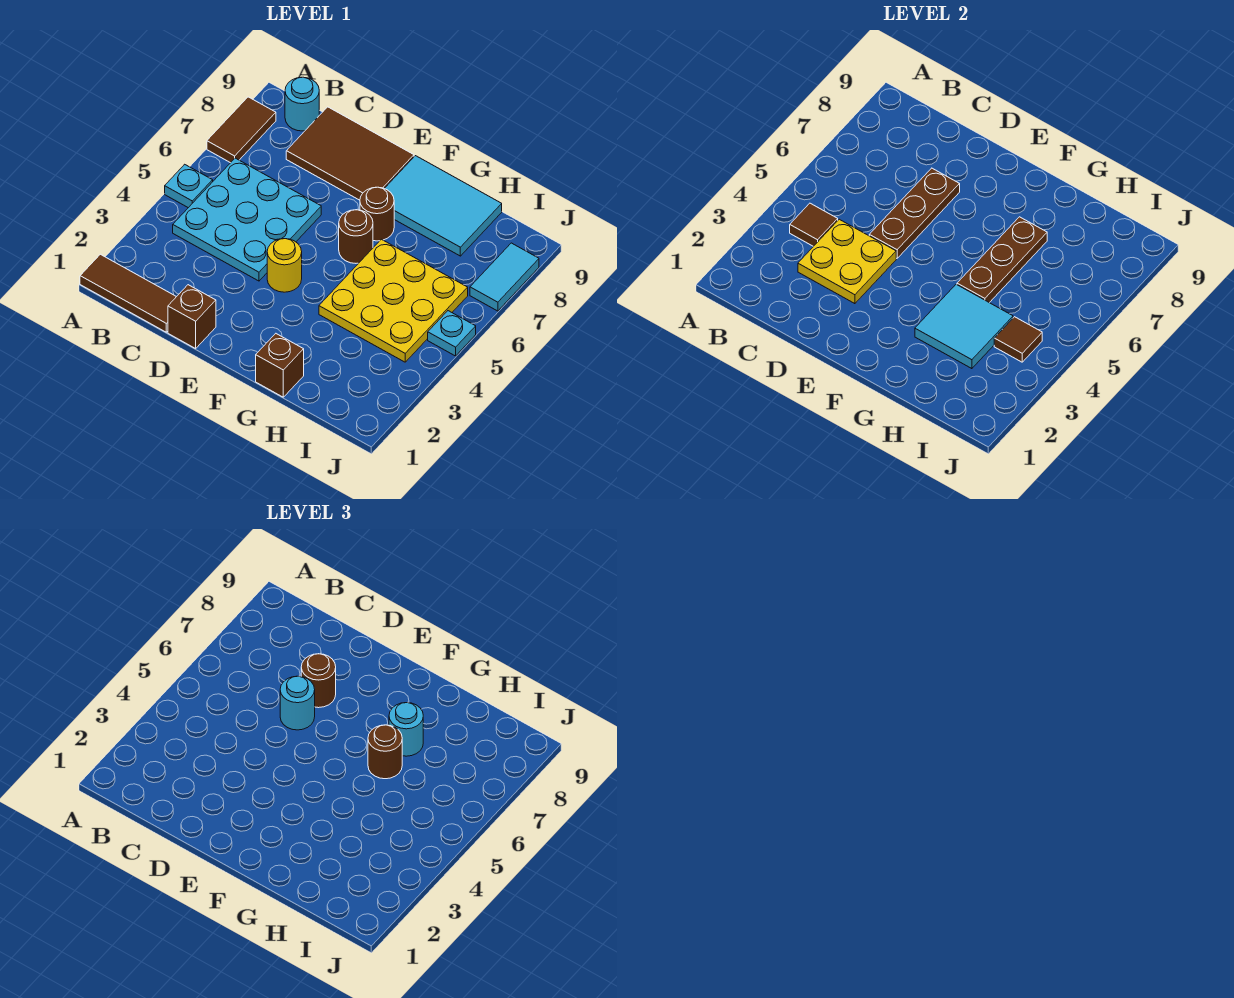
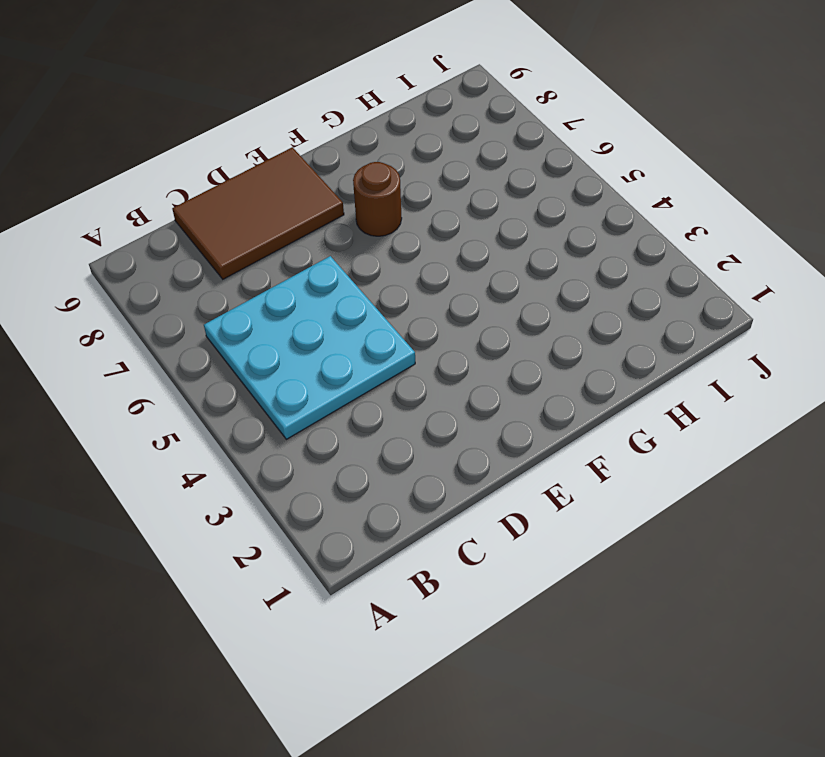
none -> brown tile A1:C1 level 1
none -> cyan plate A5 level 1
none -> brown tile A7:A8 level 1

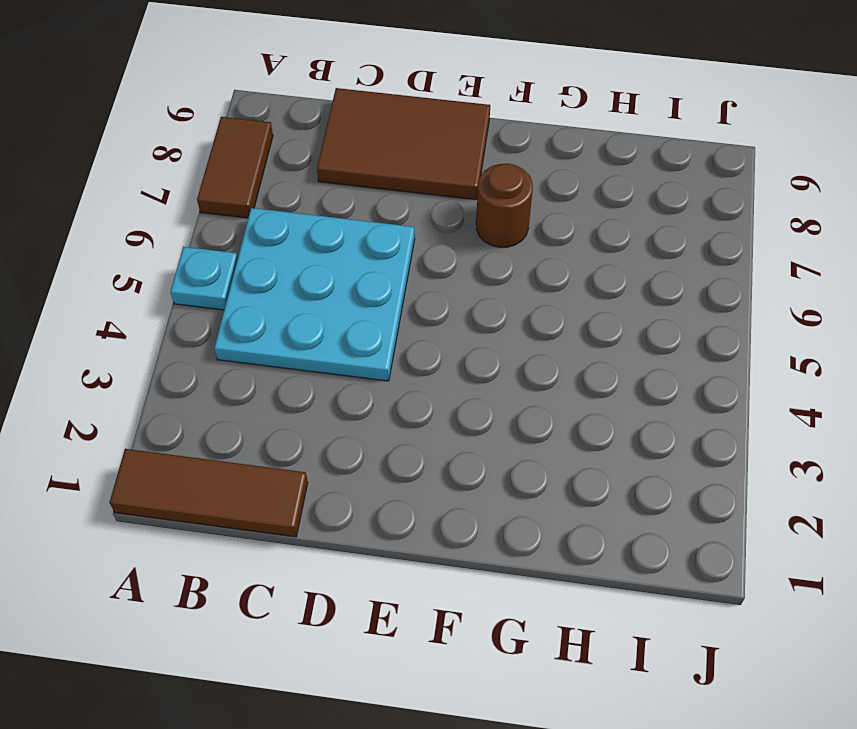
none -> cyan round brick B9 level 1
none -> brown brick D1 level 1
none -> yellow round brick E4 level 1

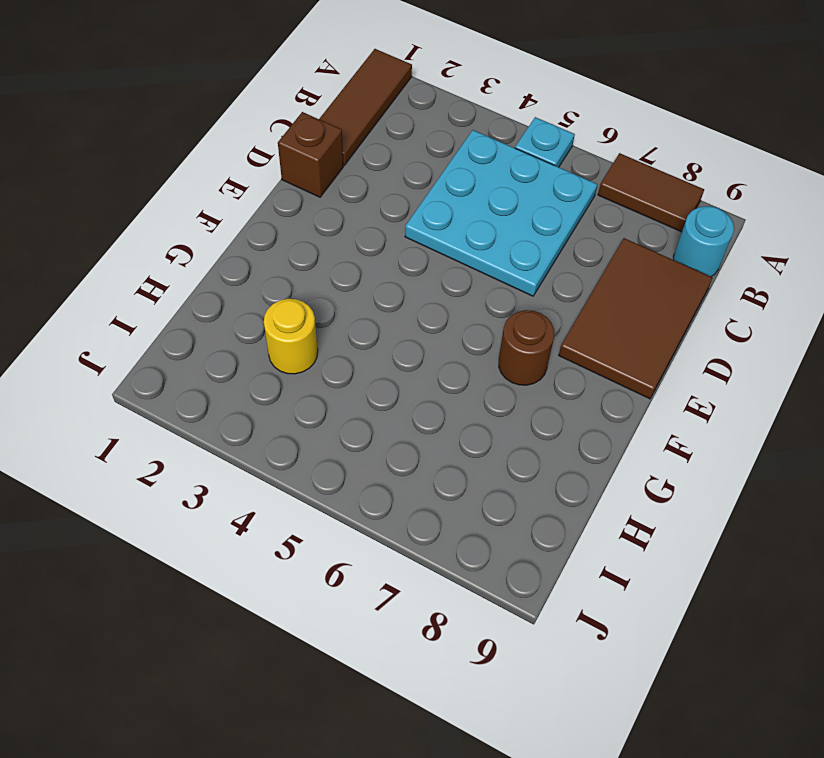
yellow round brick H3 level 1 -> yellow round brick E4 level 1
none -> brown round brick F6 level 1
none -> cyan tile F8:H9 level 1
none -> brown brick G1 level 1

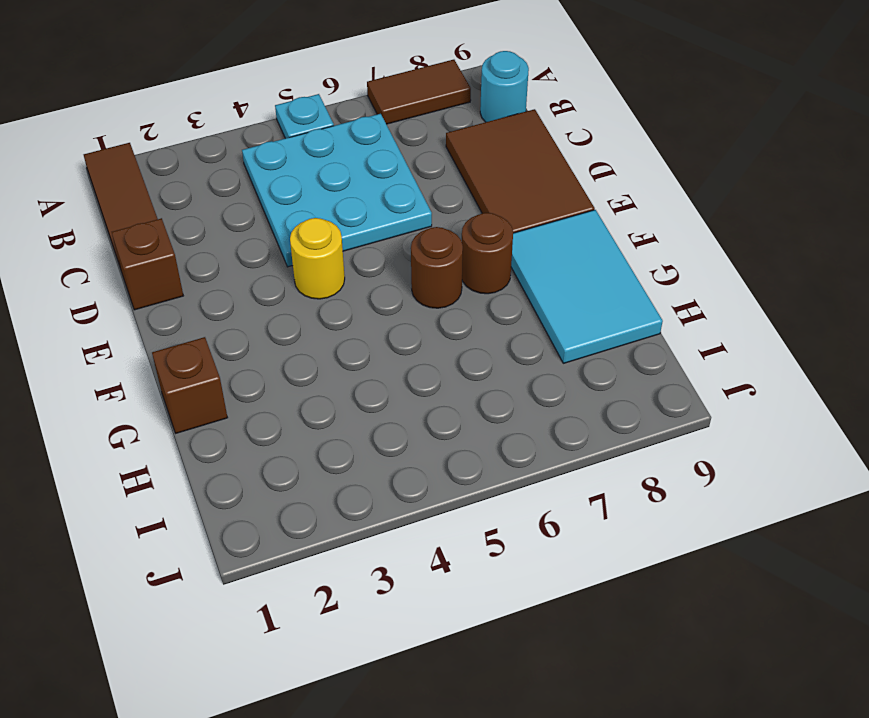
none -> yellow plate G4:I6 level 1
none -> cyan plate J5 level 1
none -> cyan tile J7:J8 level 1

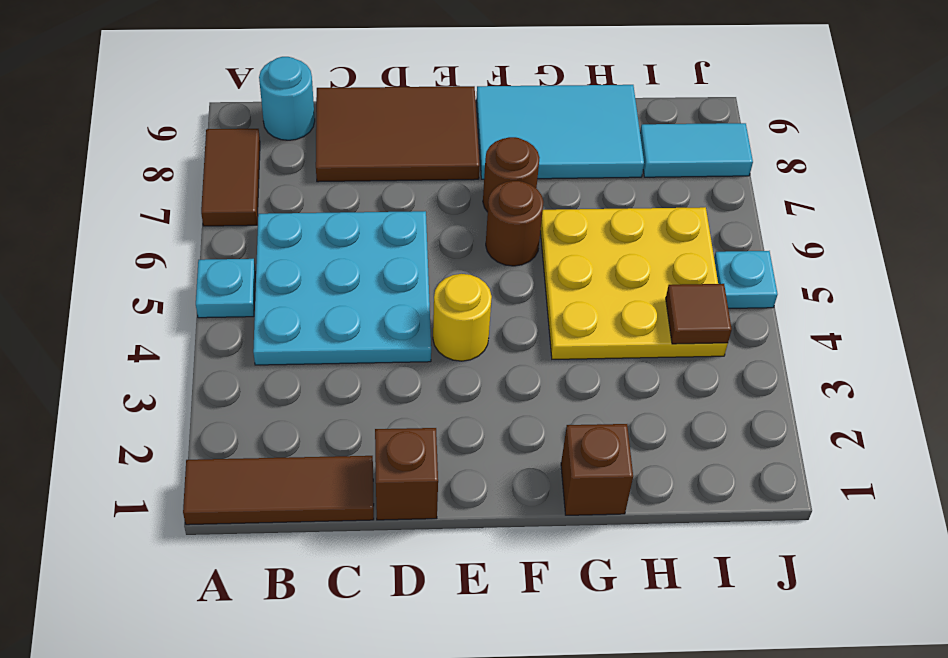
cyan tile I8:J8 level 1 -> cyan tile J7:J8 level 1
none -> brown tile B4 level 2
none -> yellow plate C3:D4 level 2
none -> brown plate D5:D7 level 2

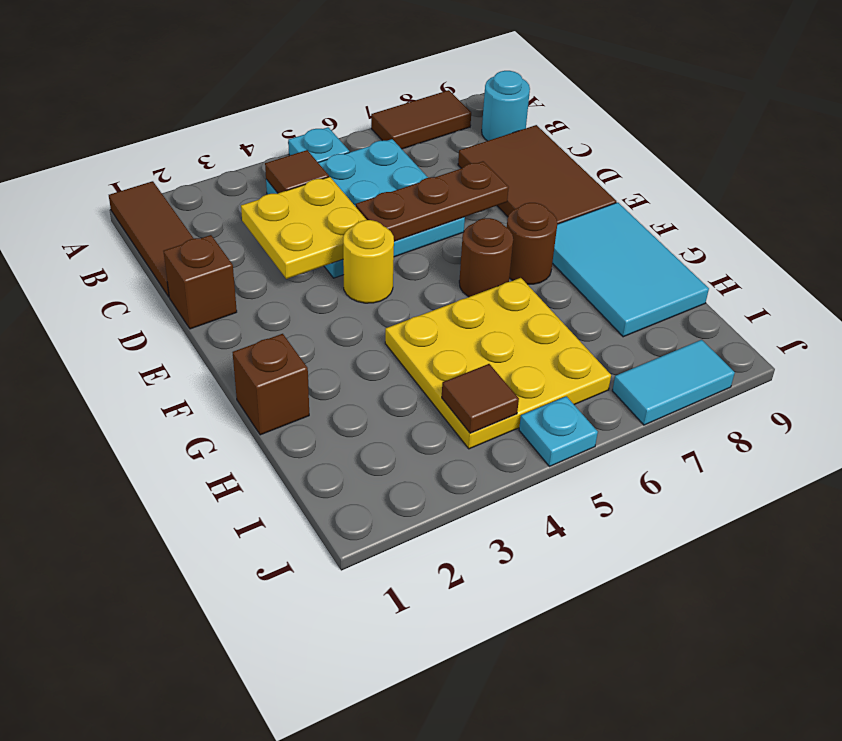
none -> cyan tile G3:H4 level 2
none -> brown plate G5:G7 level 2
none -> cyan round brick D6 level 3

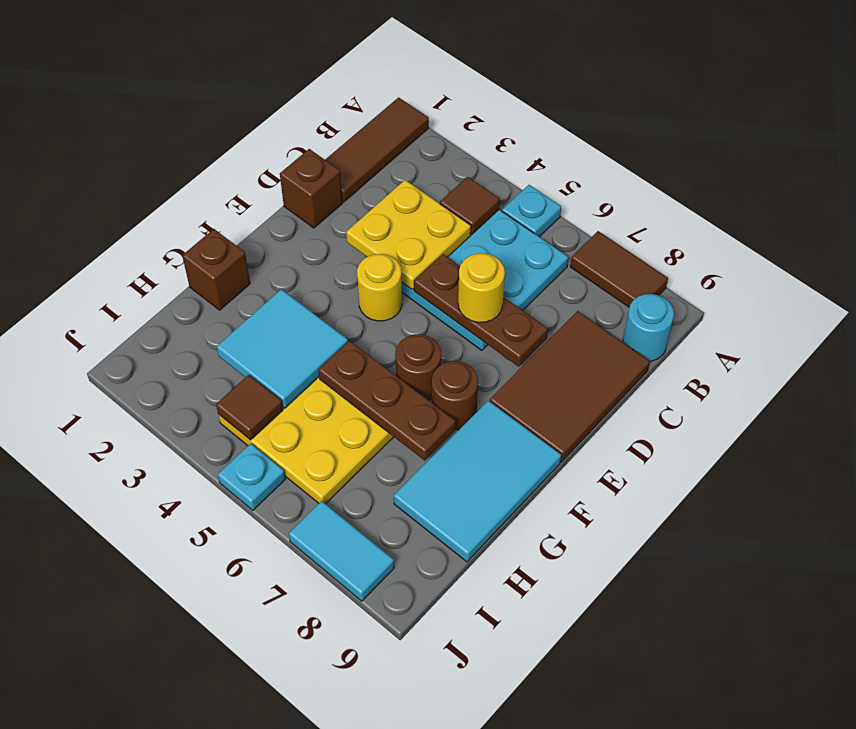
yellow round brick D6 level 3 -> cyan round brick D6 level 3
none -> brown round brick D7 level 3
none -> brown round brick G6 level 3
none -> cyan round brick G7 level 3

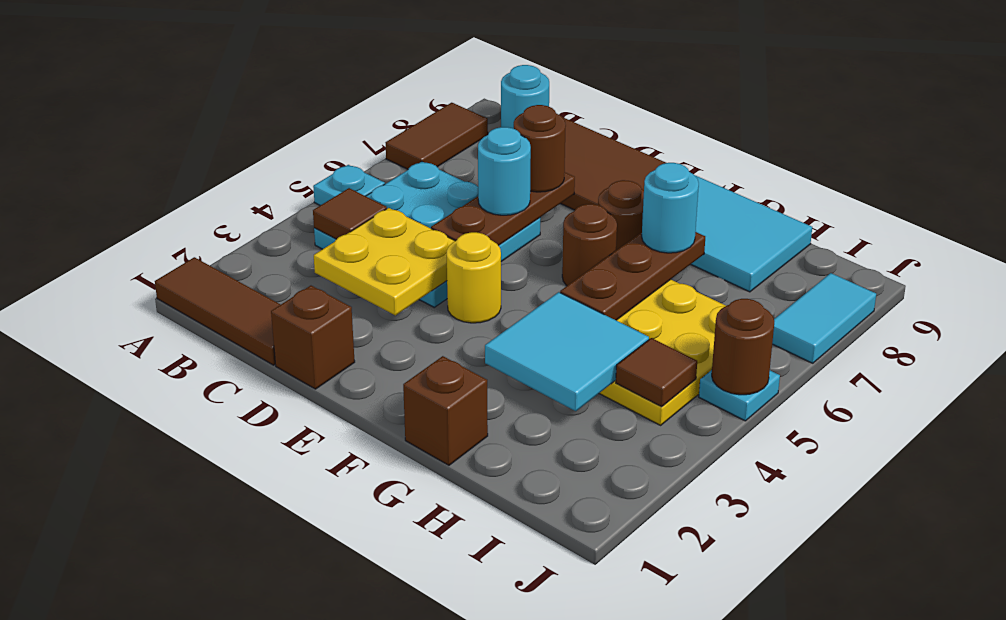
brown round brick J5 level 2 -> brown round brick G6 level 3

